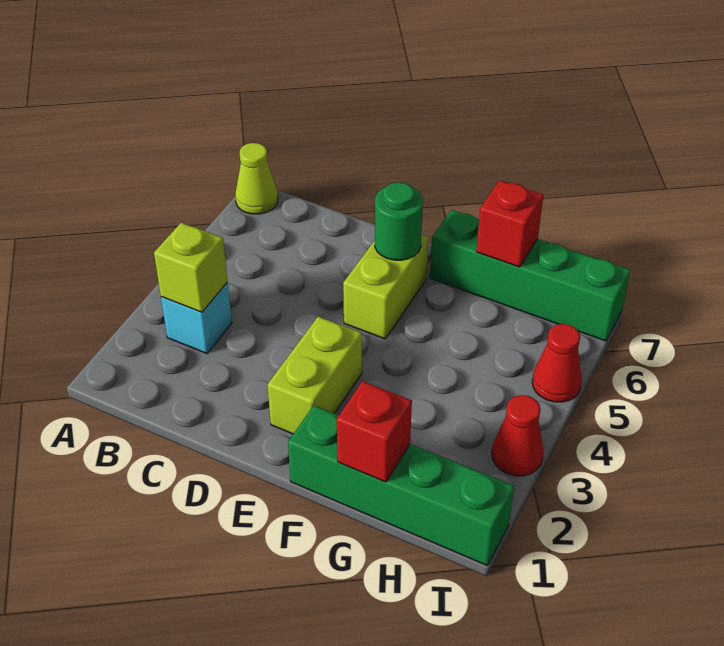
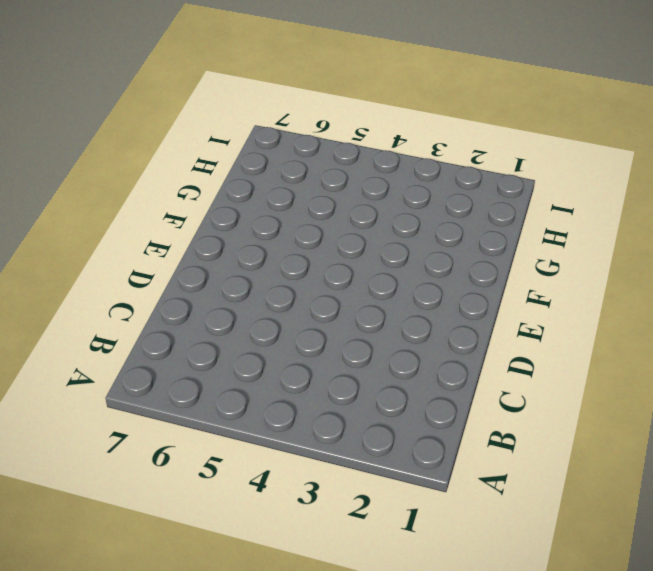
none -> lime cone A7 level 1
none -> cyan brick B3 level 1
none -> lime brick E2:E3 level 1

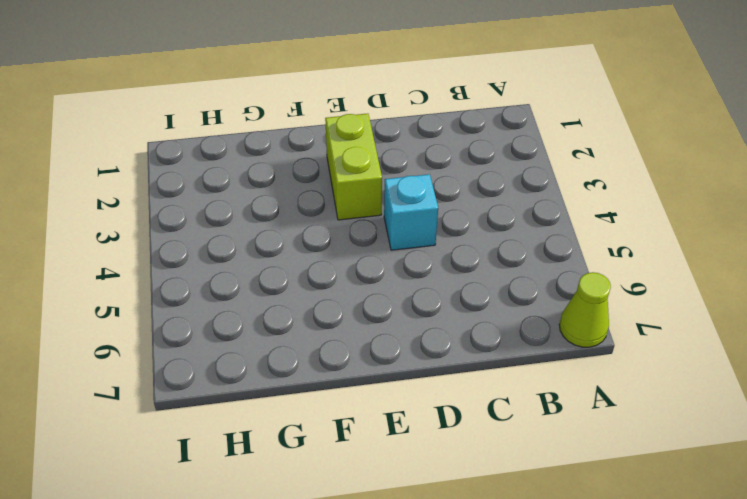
cyan brick D4 level 1 -> cyan brick B3 level 1
none -> lime brick E5:E6 level 1
none -> green brick F1:I1 level 1
none -> green brick F7:I7 level 1

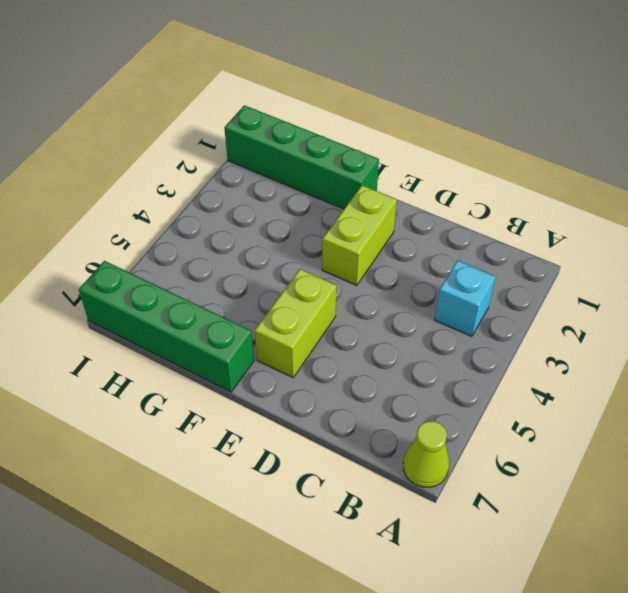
none -> red cone I3 level 1
none -> red cone I5 level 1
none -> lime brick B3 level 2

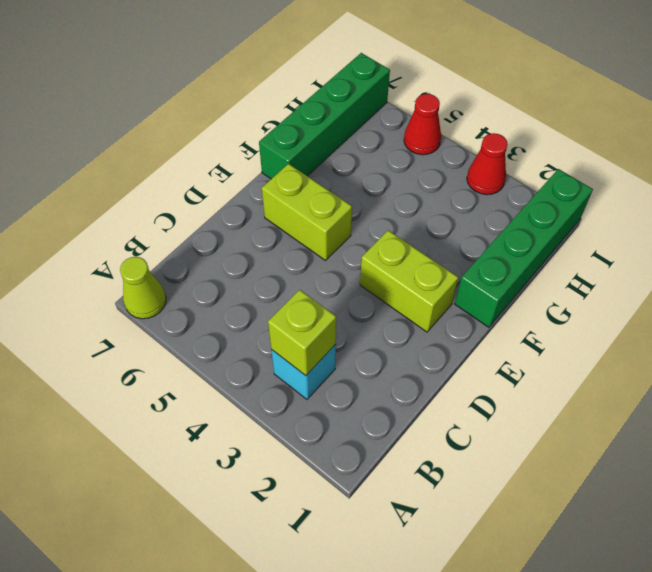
none -> green round brick E6 level 2
none -> red brick G1 level 2
none -> red brick G7 level 2

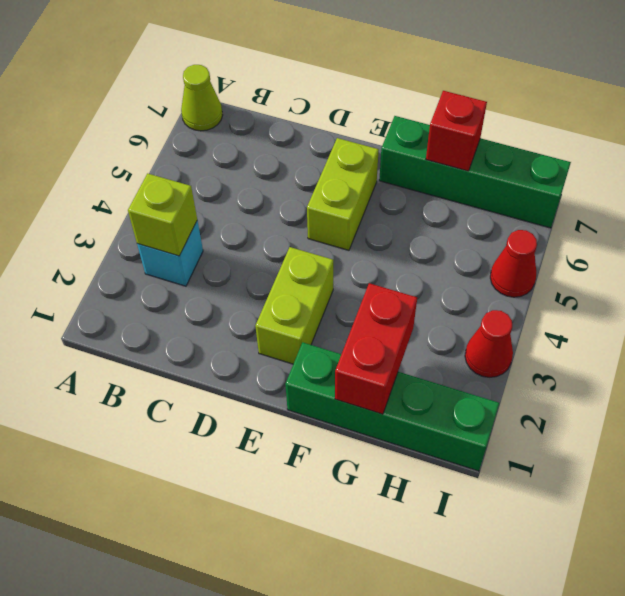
red brick G1:G2 level 2 -> red brick G1 level 2
none -> green round brick E6 level 2

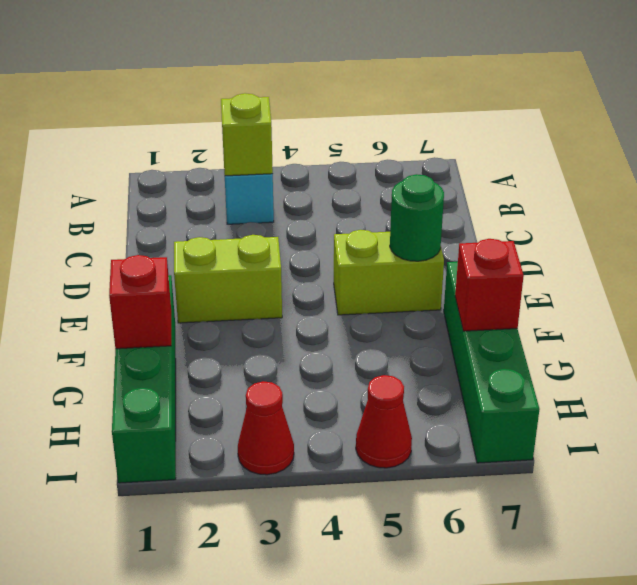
none -> lime cone A7 level 1

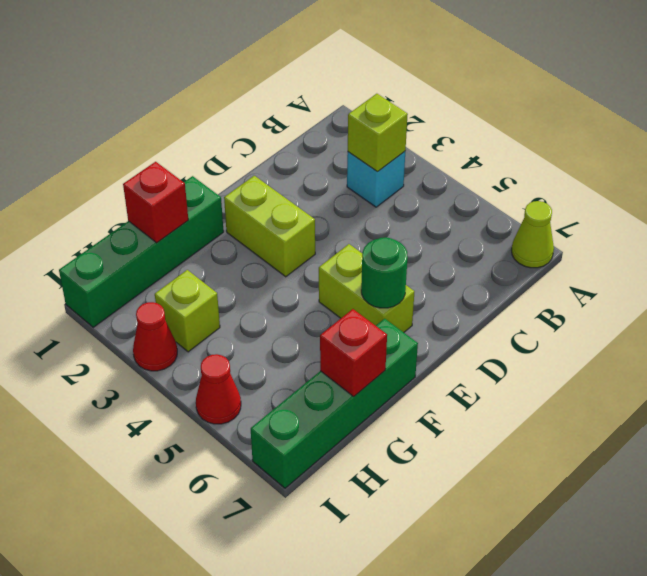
lime brick H3 level 1 -> none

